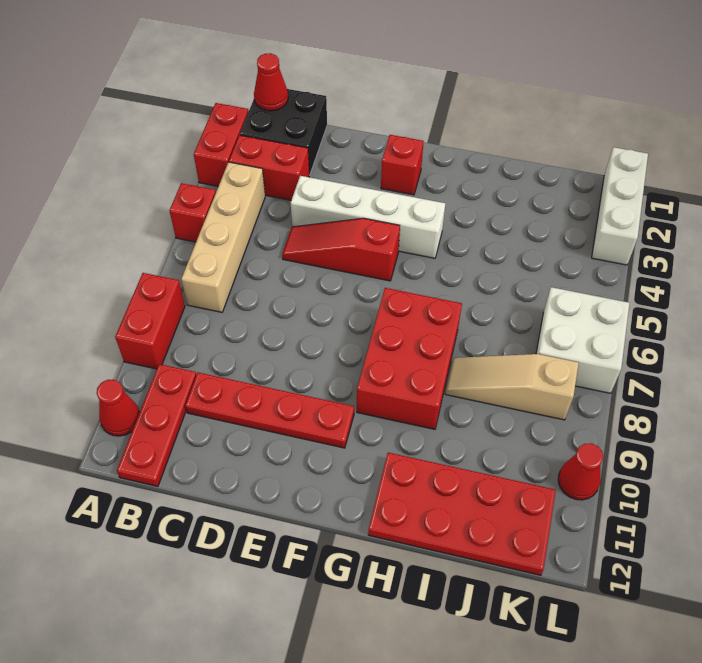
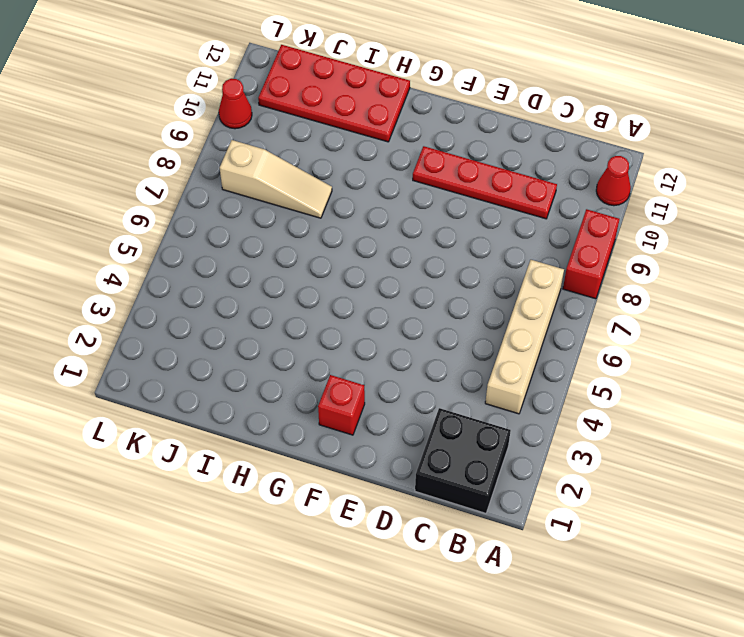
none -> red brick A2:A3 level 1
none -> red brick A5 level 1
none -> red brick B3:C3 level 1

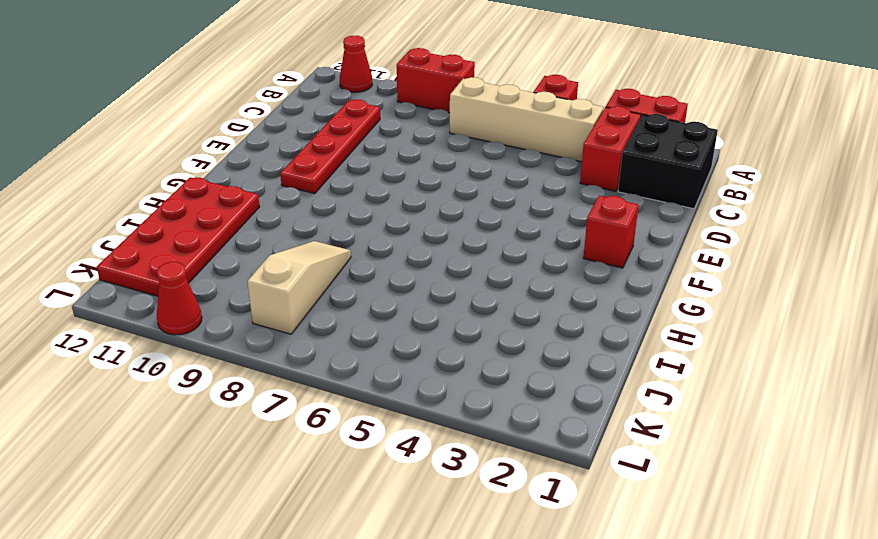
none -> red plate B10:B12 level 1
none -> white brick D4:G4 level 1
none -> red slope D5:F5 level 1 top F

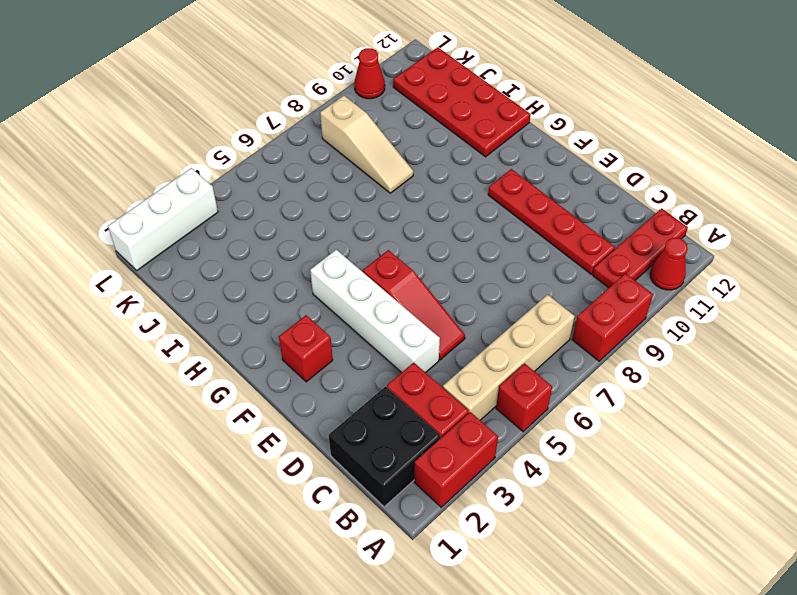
none -> red brick G7:H9 level 1
none -> white brick K6:L7 level 1
none -> red cone B1 level 2

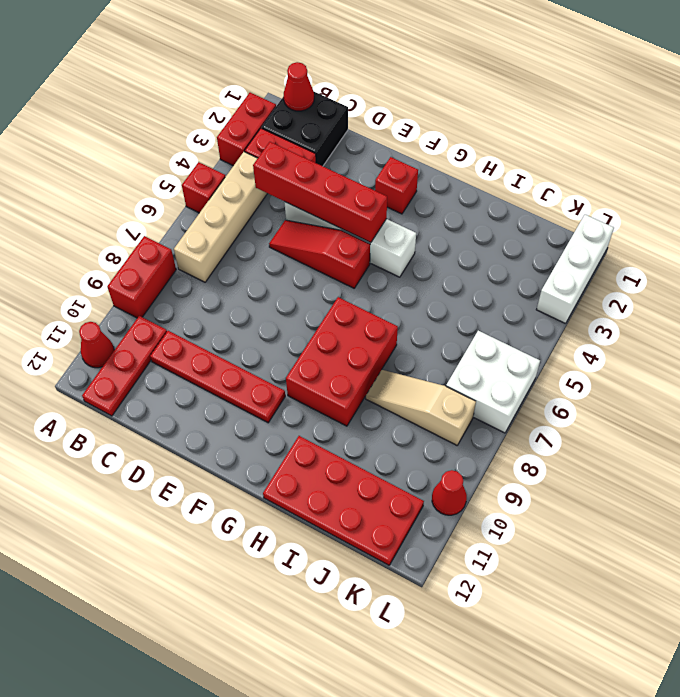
red brick C4:F4 level 2 -> none

